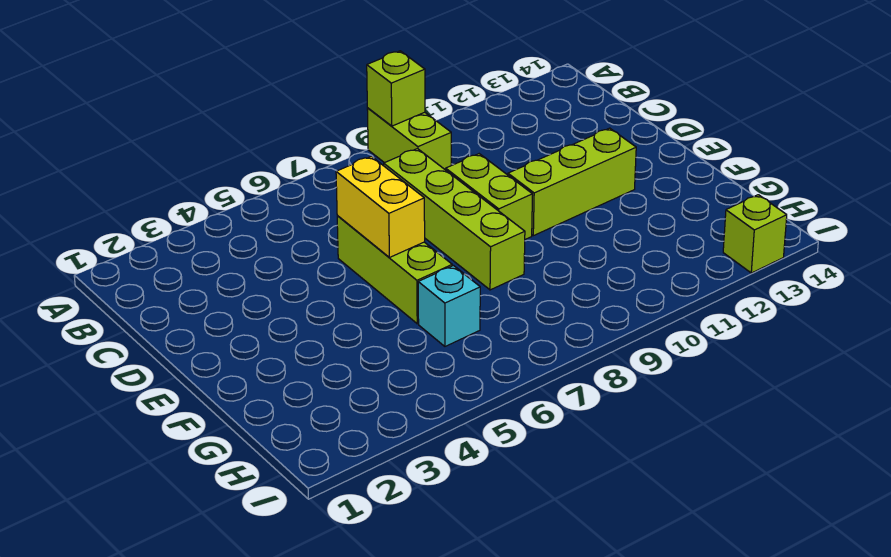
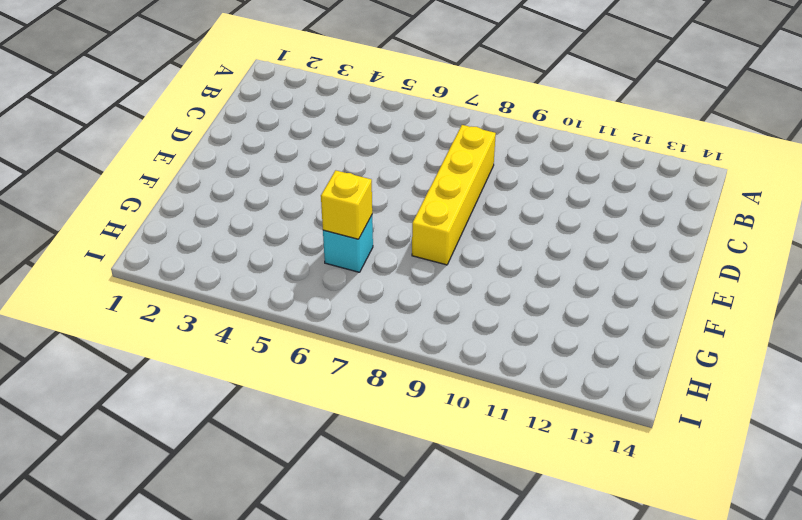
yellow brick C8:F8 level 1 -> lime brick C8:F8 level 1
yellow brick G6 level 2 -> none
none -> lime brick A9:B9 level 1
none -> lime brick D6:F6 level 1

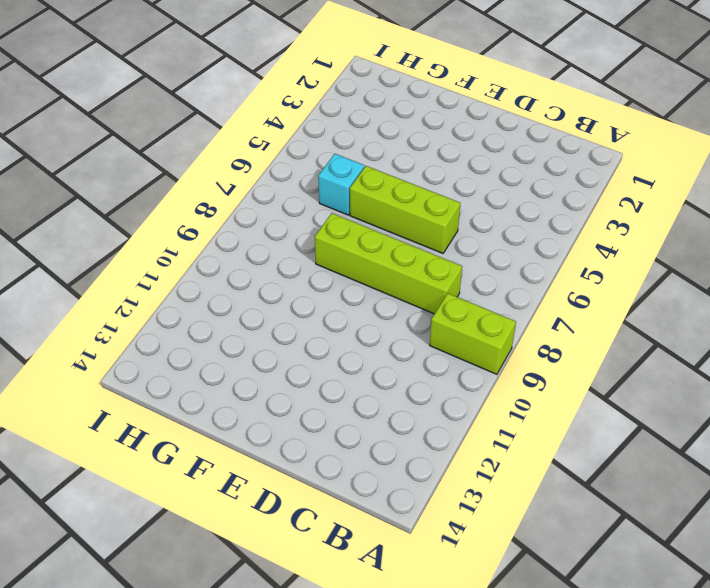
none -> lime brick D9:E9 level 1
none -> lime brick E10:E12 level 1

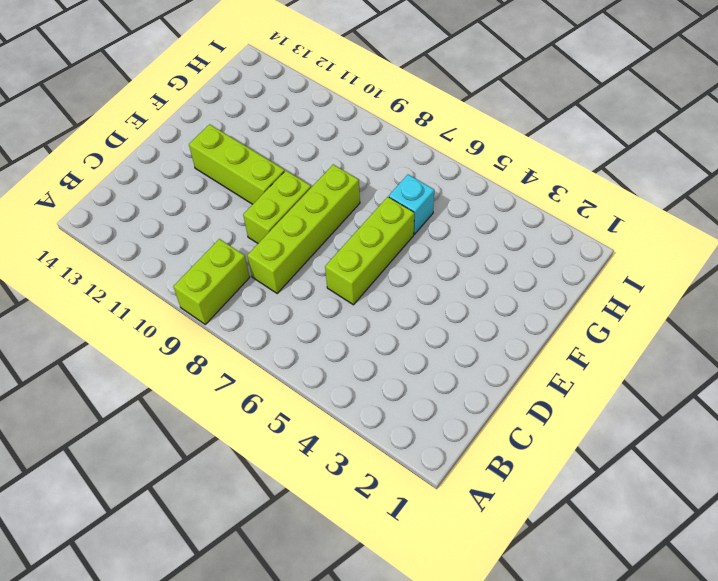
none -> lime brick I13 level 1
none -> lime brick A9 level 2

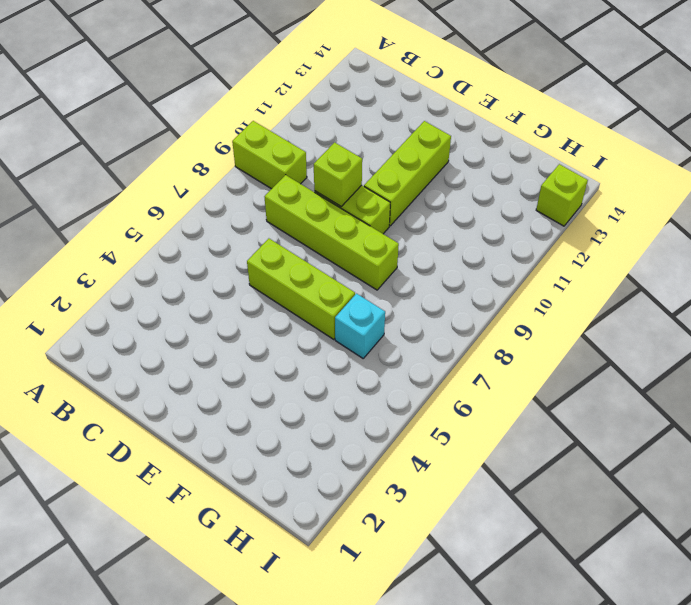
lime brick D9 level 2 -> lime brick A9 level 2
none -> yellow brick D6:E6 level 2

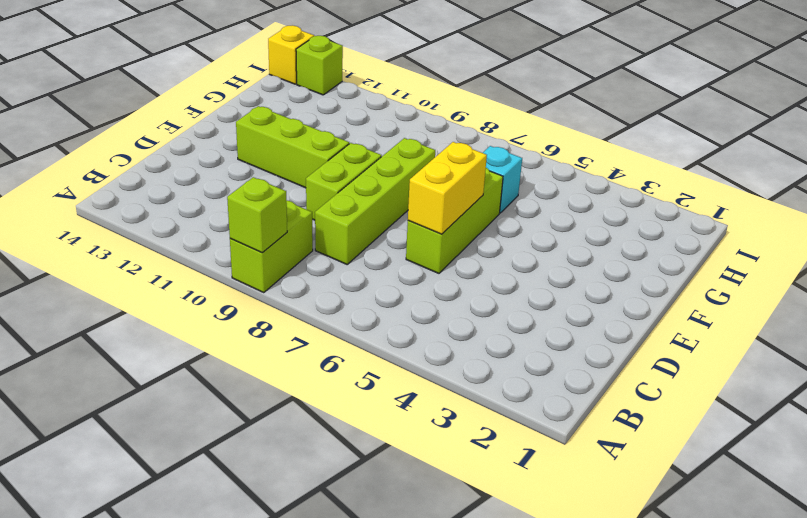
yellow brick I14 level 1 -> none

